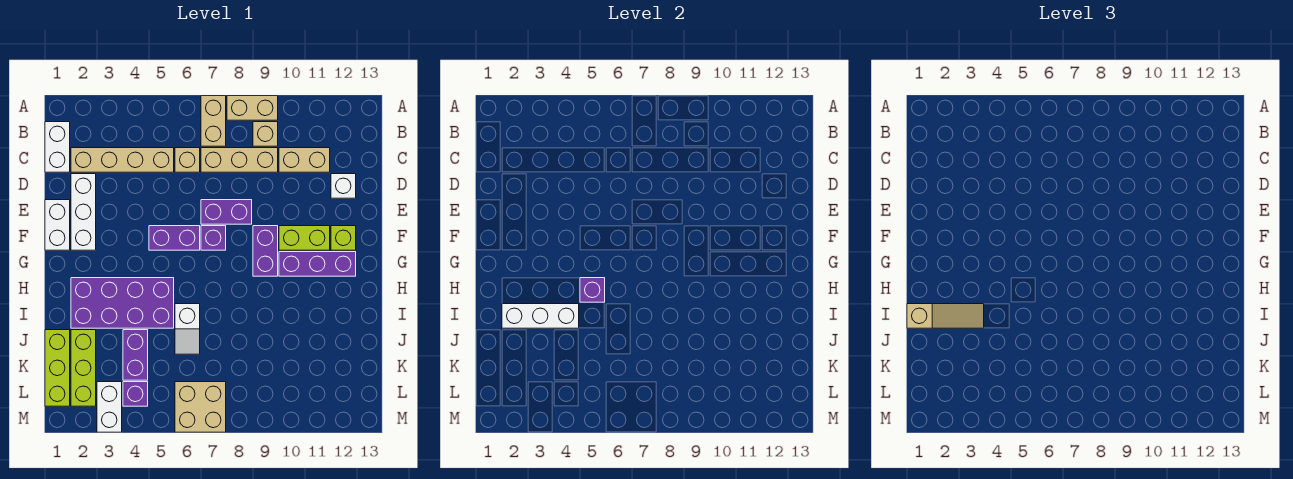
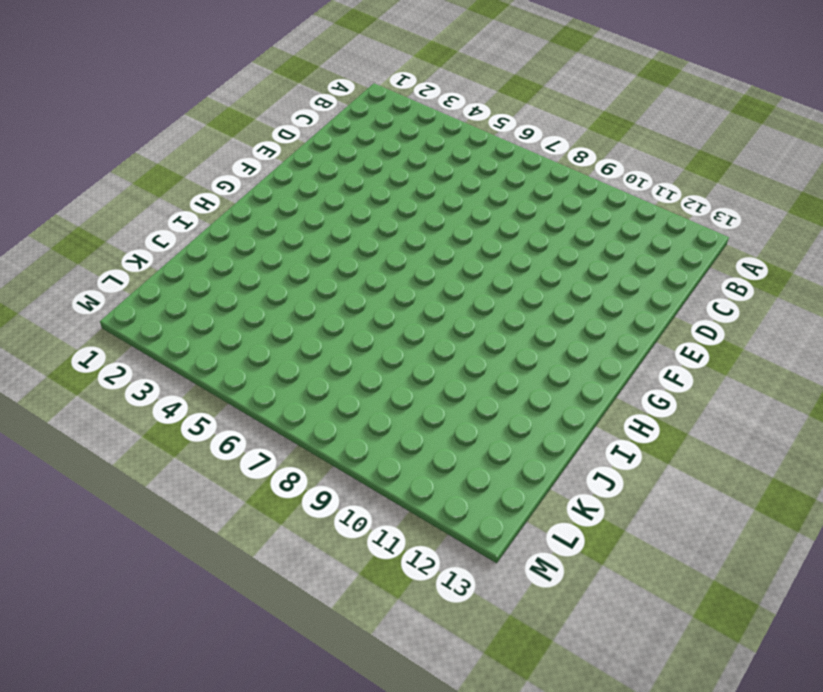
none -> tan brick A7:B7 level 1
none -> tan brick A8:A9 level 1
none -> white brick B1:C1 level 1

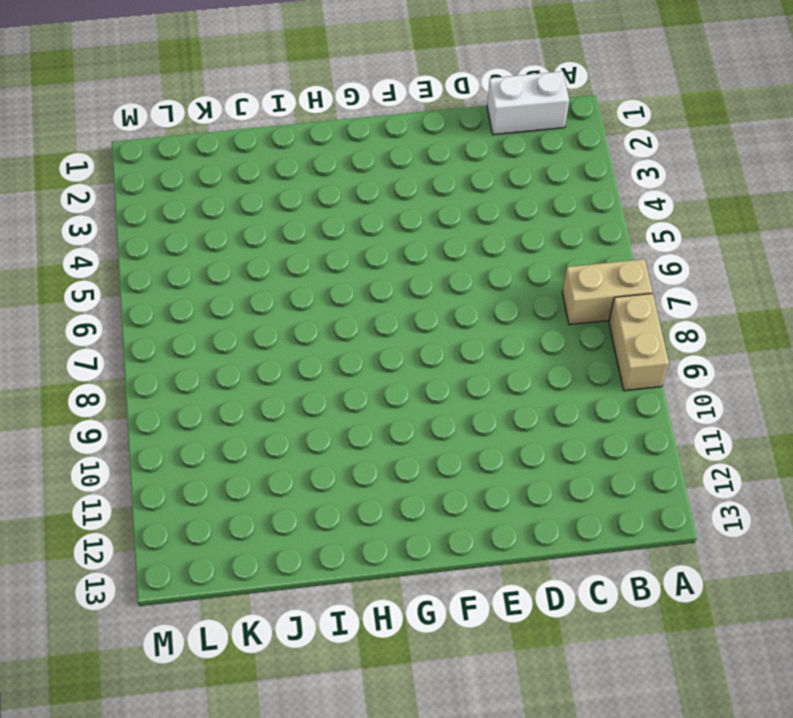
none -> tan brick B9 level 1
none -> tan brick C2:C5 level 1
none -> tan brick C6 level 1

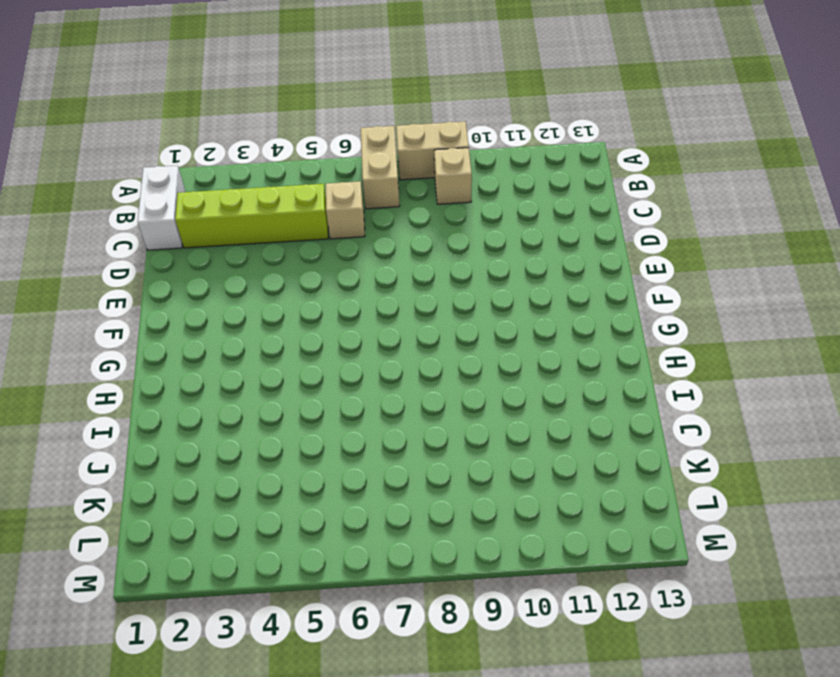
lime brick C2:C5 level 1 -> tan brick C2:C5 level 1
none -> tan brick C7:C9 level 1
none -> tan brick C10:C11 level 1
none -> white brick D2:F2 level 1

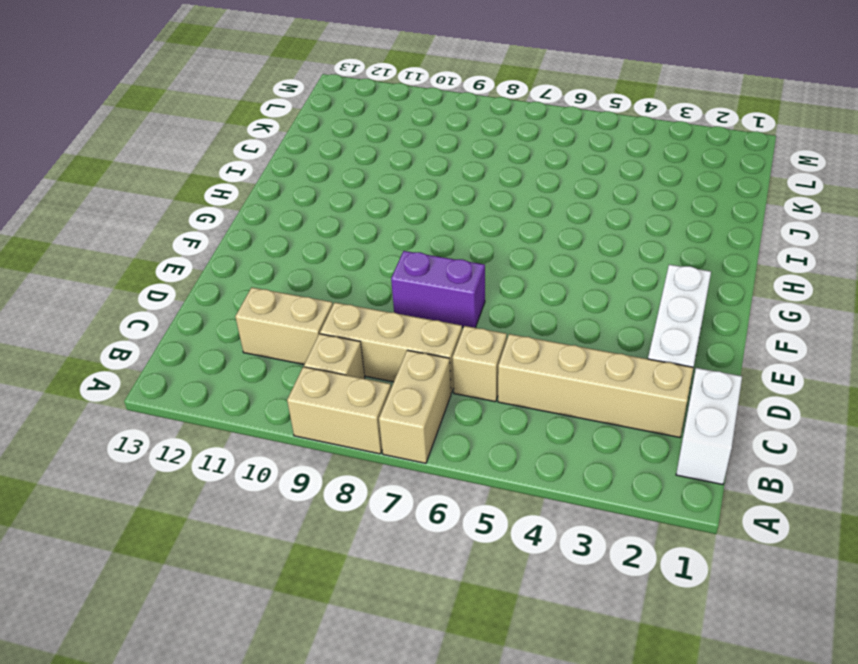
none -> white brick D12 level 1
none -> white brick E1:F1 level 1
none -> purple brick F5:F6 level 1

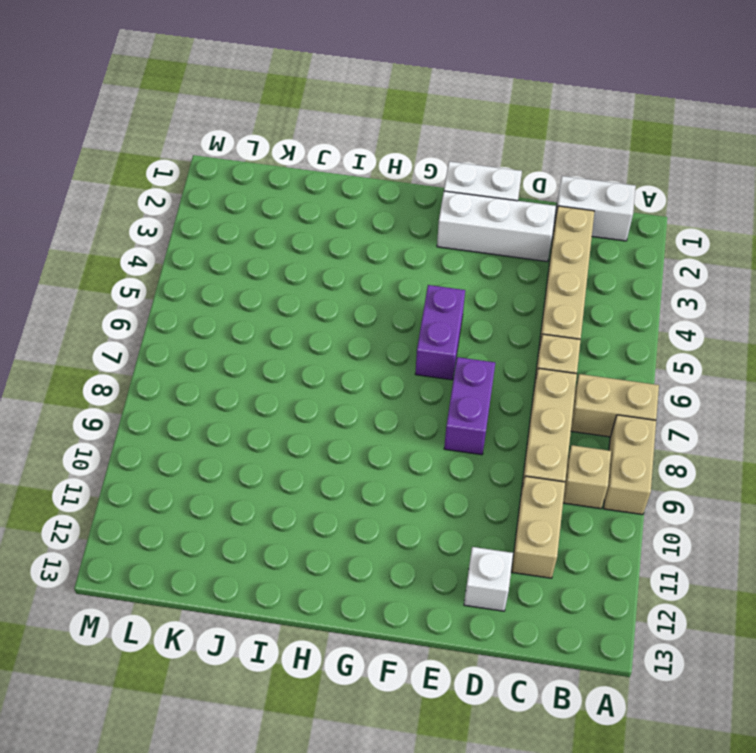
none -> purple brick F7 level 1
none -> purple brick F9:G9 level 1
none -> lime brick F10:F11 level 1

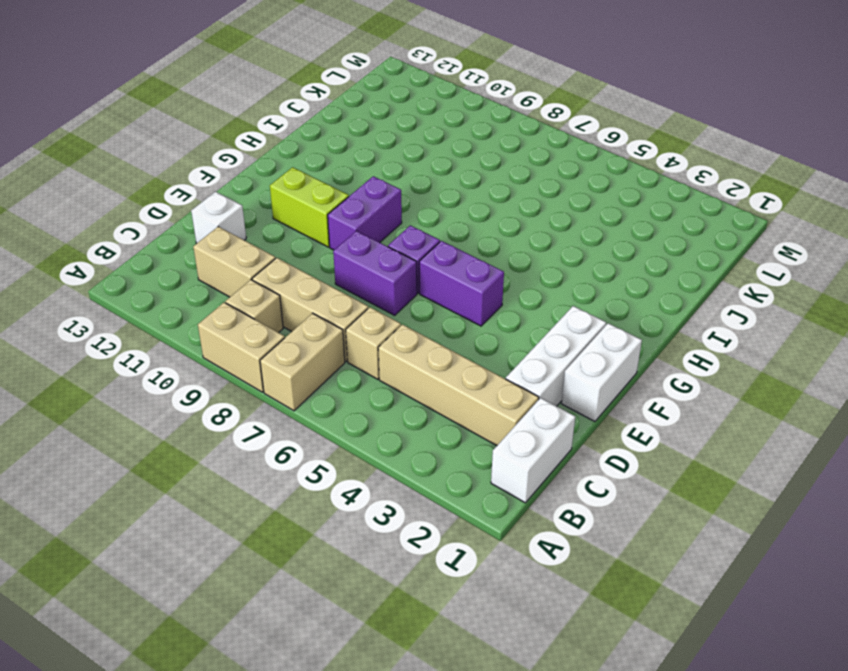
none -> lime brick F12 level 1
none -> purple brick G10:G12 level 1
none -> purple brick H2:I5 level 1

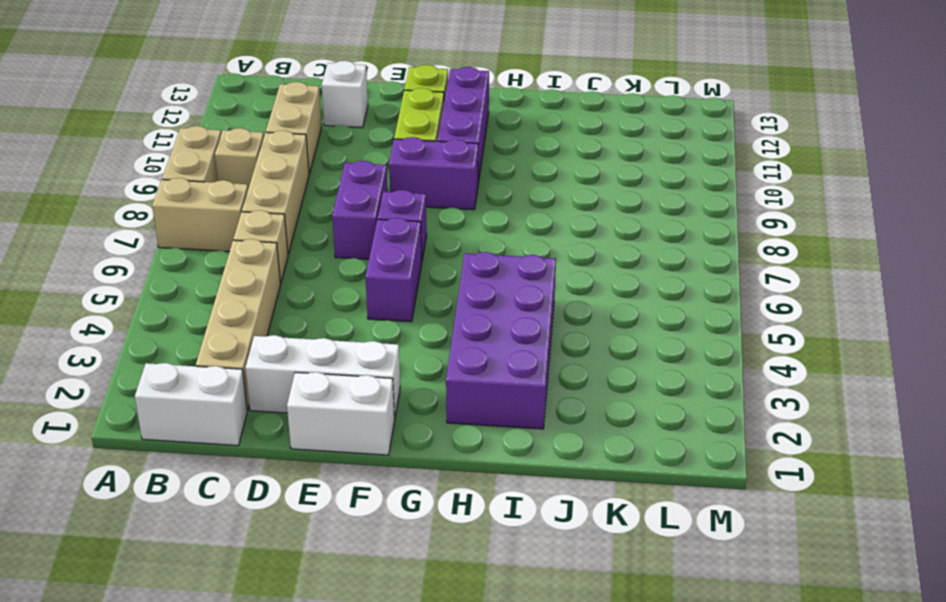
none -> white slope I6:J6 level 1 top I
none -> lime brick J1:L1 level 1
none -> lime brick J2:L2 level 1

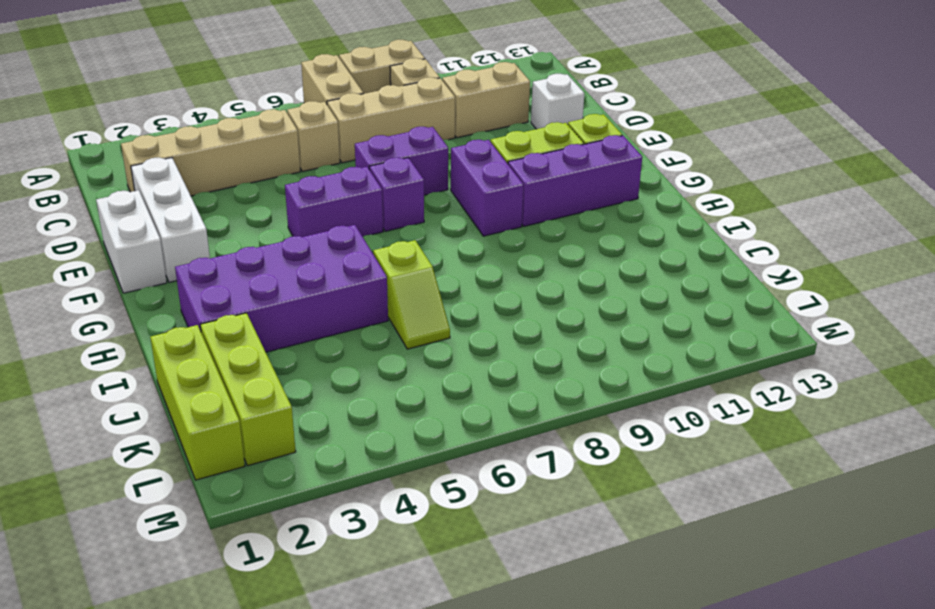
lime slope I6:J6 level 1 top I -> white slope I6:J6 level 1 top I
none -> white brick B1:C1 level 1
none -> purple brick J4:K4 level 1
none -> white brick L3:M3 level 1

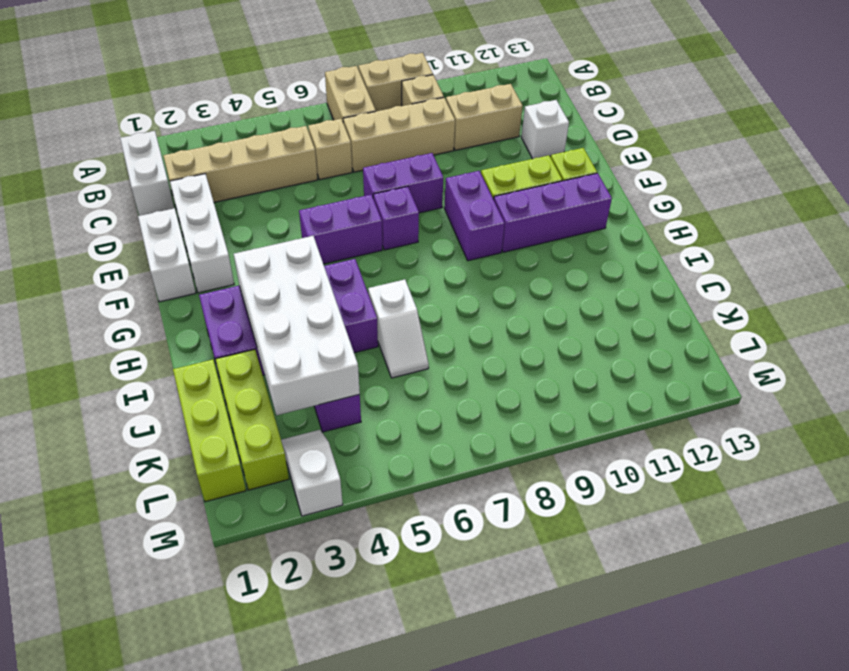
white brick H3:K4 level 2 -> white brick I2:I4 level 2
white slope L3:M3 level 1 top M -> white brick L3:M3 level 1
none -> purple brick L4 level 1
none -> tan brick L6:M7 level 1
none -> purple brick H5 level 2

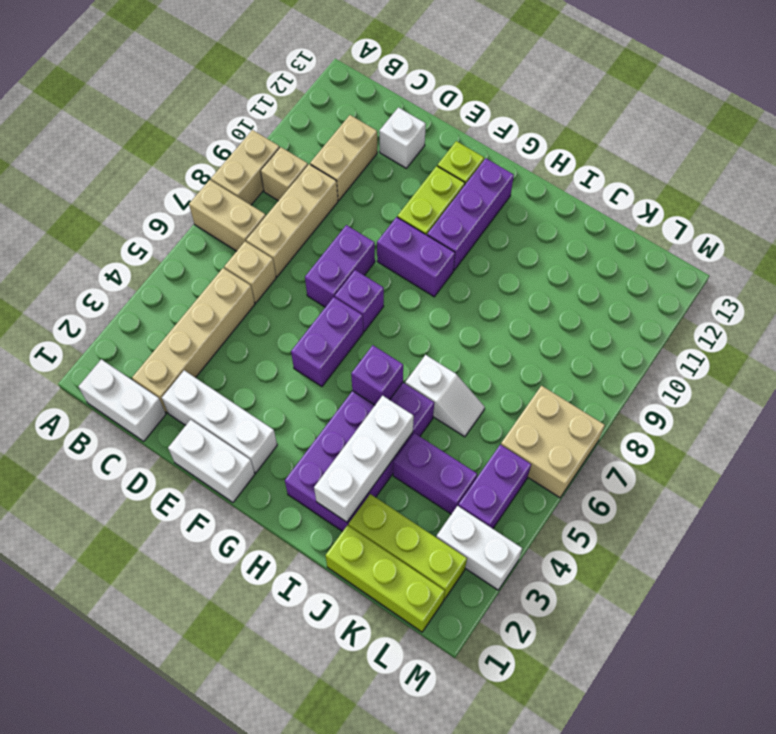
purple brick L4:L5 level 1 -> purple brick L4 level 1
none -> tan slope I1:I3 level 3 top 1

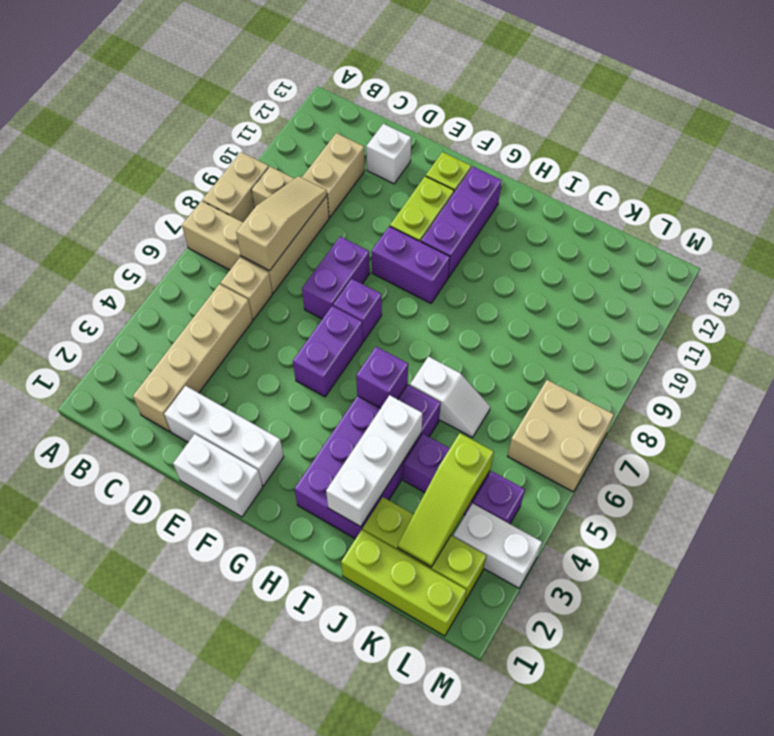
tan slope C7:C9 level 2 top 7 -> tan slope I1:I3 level 3 top 1
lime slope K2:K4 level 2 top 4 -> none
none -> white brick B1:C1 level 1

